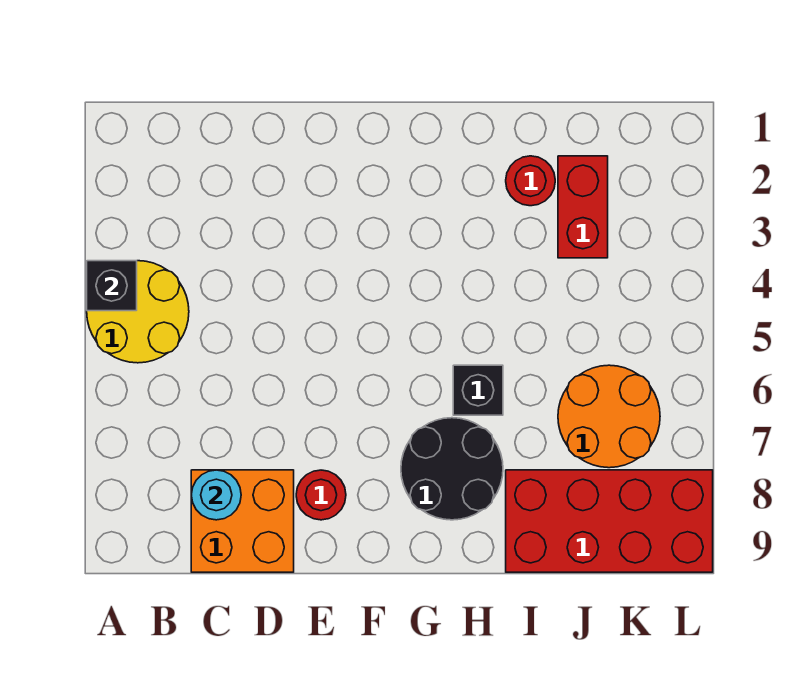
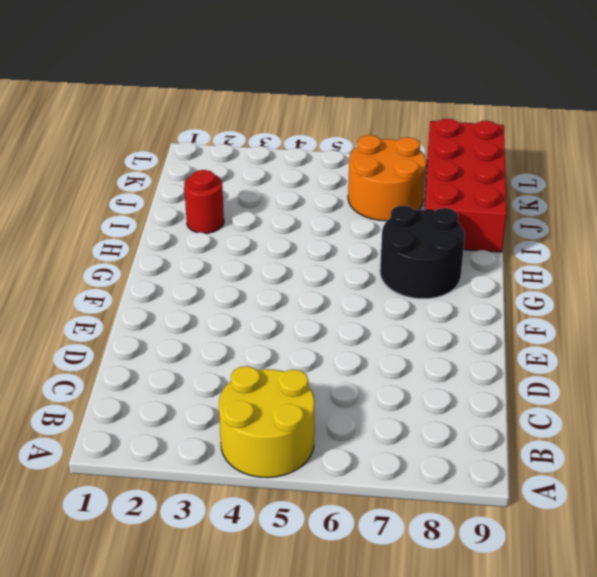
none -> orange brick C8:D9 level 1
none -> red round brick E8 level 1

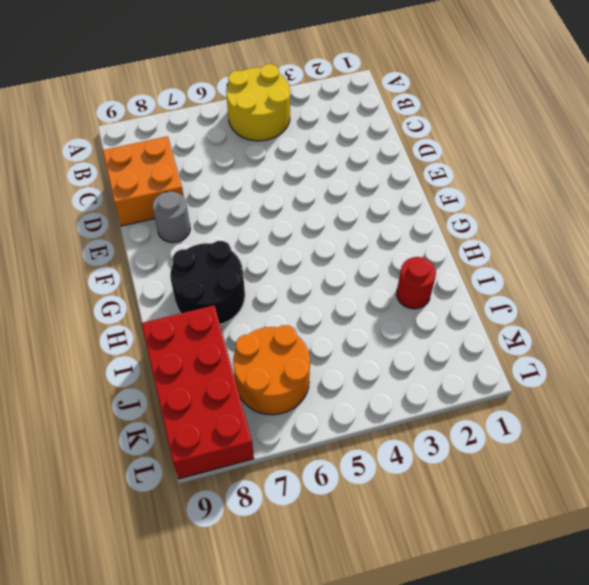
grey round brick E8 level 1 -> red round brick E8 level 1
none -> black brick H6 level 1
none -> red brick J2:J3 level 1

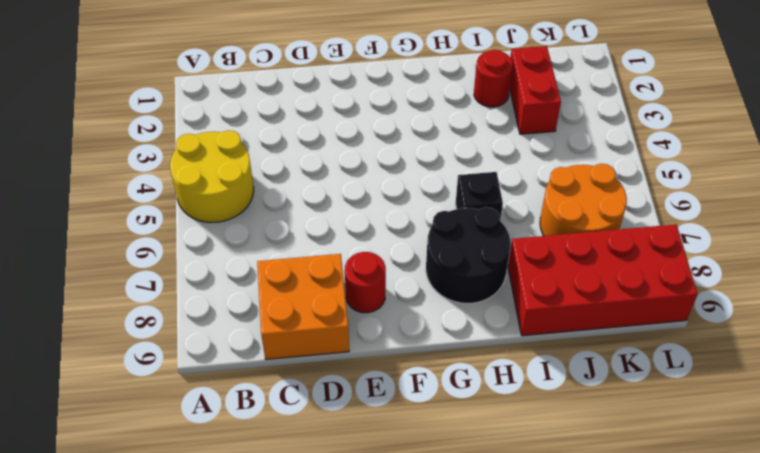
none -> black brick A4 level 2
none -> cyan round brick C8 level 2

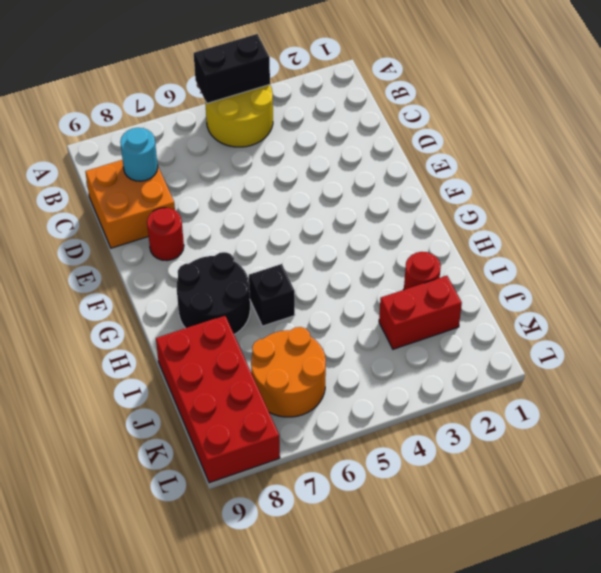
black brick A4:A5 level 2 -> black brick A4 level 2

